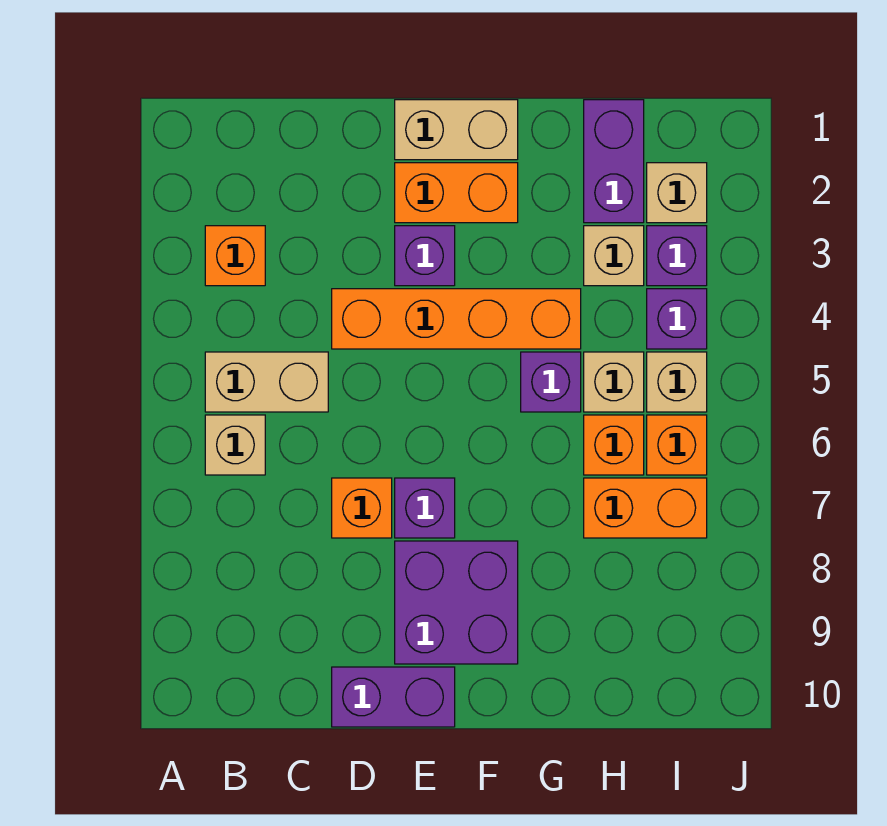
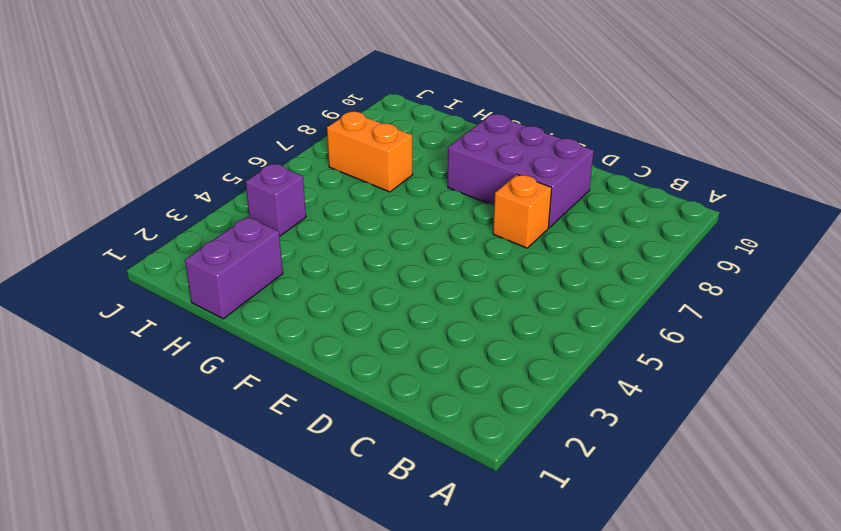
purple brick D8:F9 level 1 -> purple brick E8:F9 level 1
none -> orange brick B3 level 1
none -> tan brick B5:C5 level 1
none -> tan brick B6 level 1

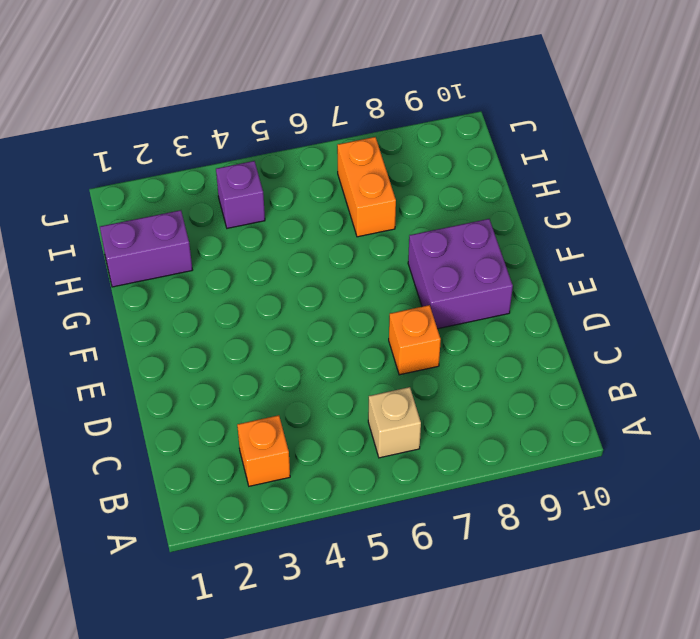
none -> tan brick B5:C5 level 1
none -> orange brick D4:G4 level 1
none -> purple brick D10:E10 level 1

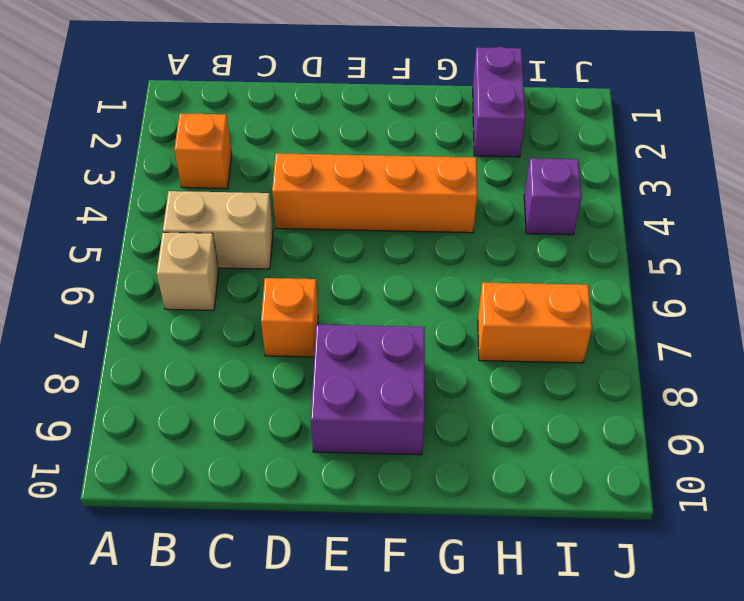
none -> purple brick D10:E10 level 1
none -> tan brick E1:F1 level 1
none -> orange brick E2:F2 level 1

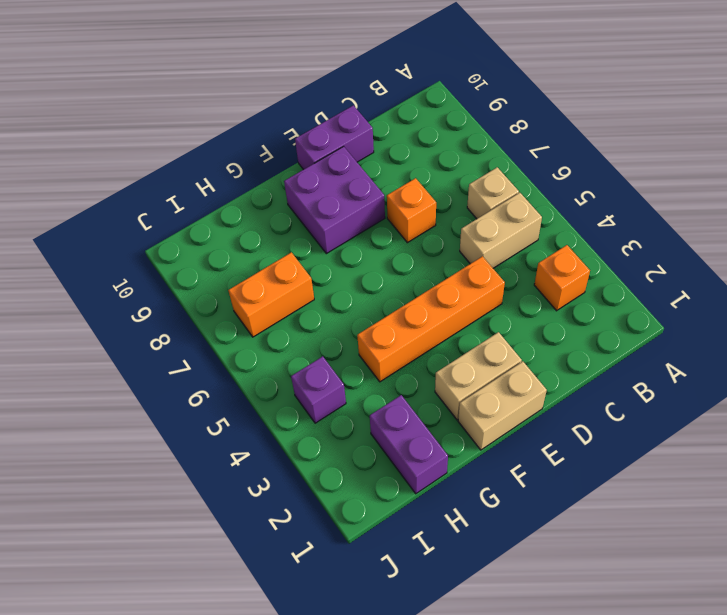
tan brick E2:F2 level 1 -> orange brick E2:F2 level 1
none -> purple brick E3 level 1
none -> purple brick E7 level 1
none -> purple brick G5 level 1

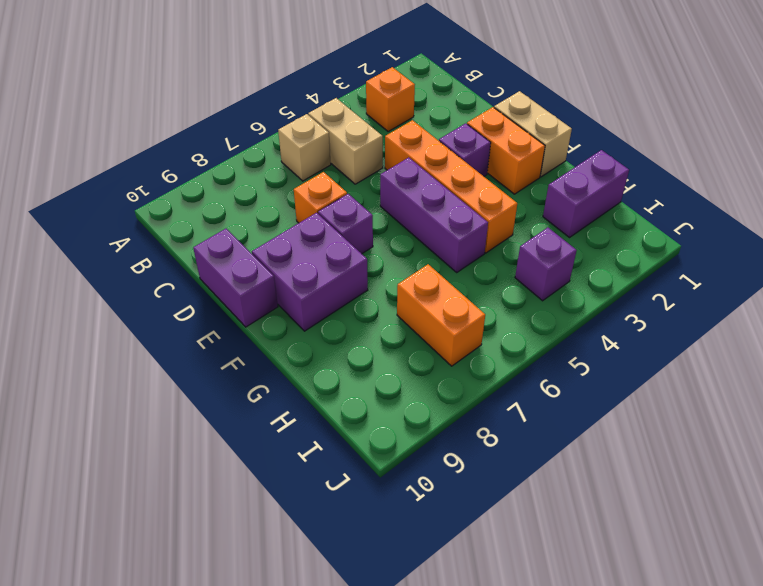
purple brick E5:G5 level 1 -> purple brick G5 level 1
none -> tan brick H3 level 1
none -> tan brick H5 level 1
none -> orange brick H6 level 1

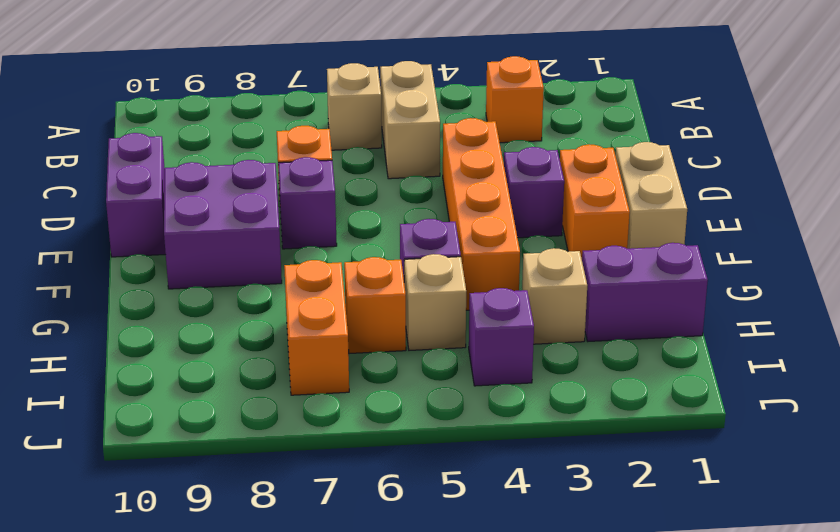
none -> tan brick I2 level 1
none -> purple brick I3 level 1
none -> tan brick I5 level 1

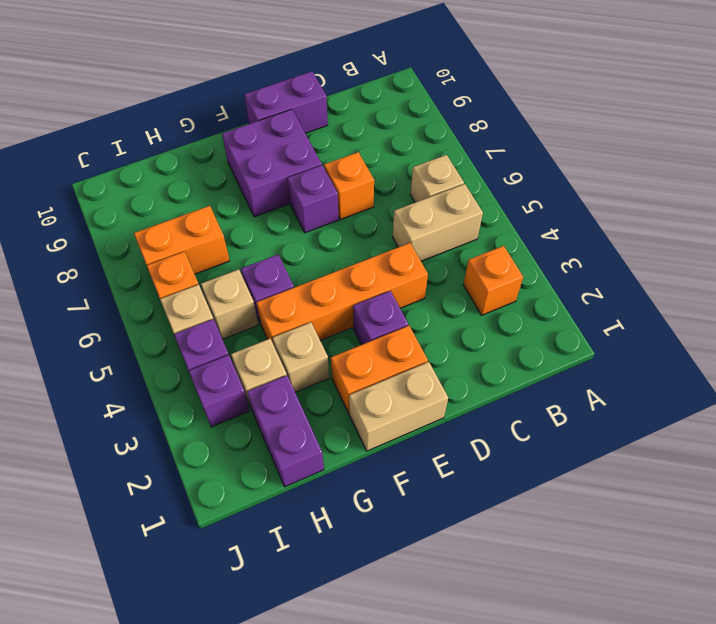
tan brick G3 level 1 -> tan brick I2 level 1
none -> orange brick H6 level 1

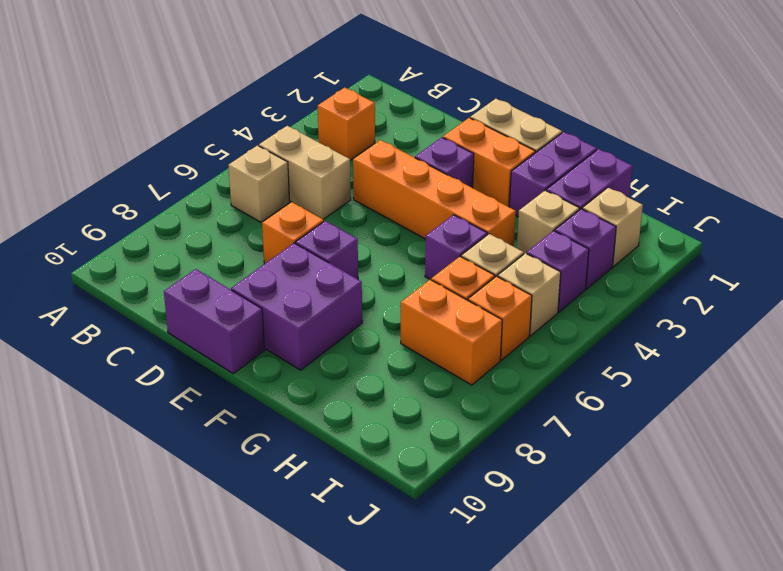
purple brick G1:G2 level 1 -> none

